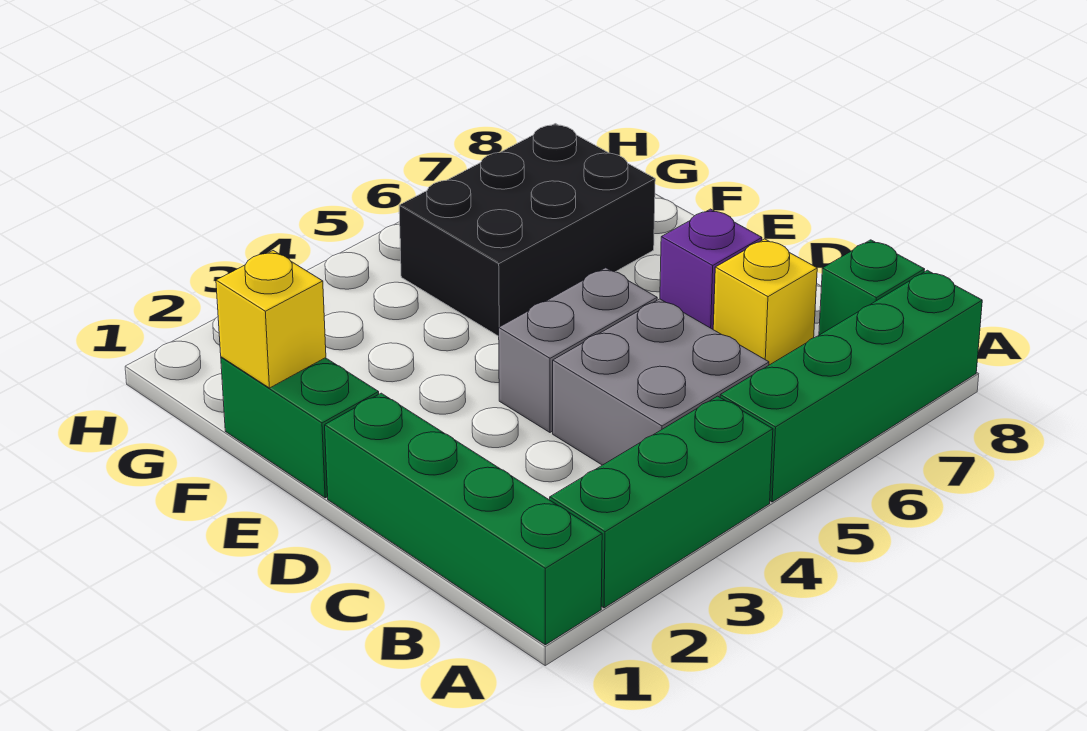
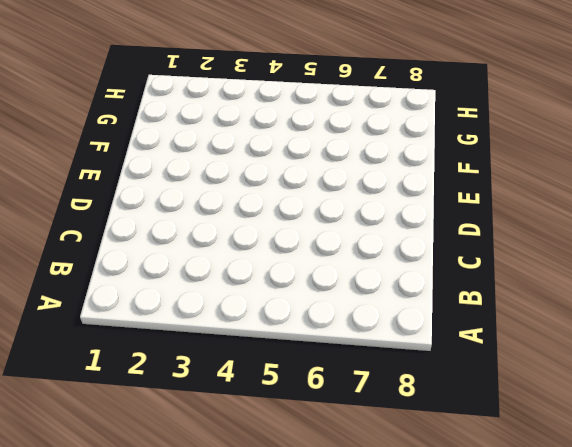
none -> green brick A1:D1 level 1
none -> green brick A2:A4 level 1

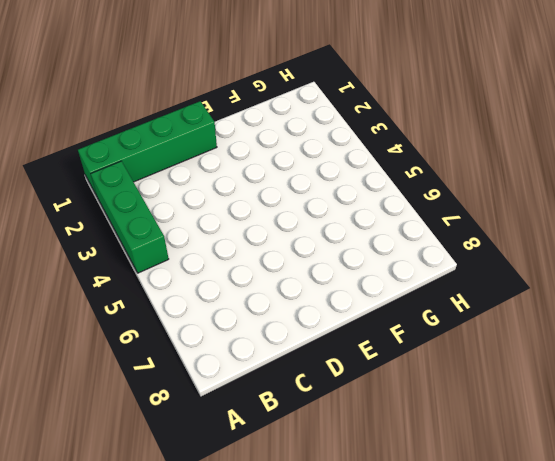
none -> green brick A5:A8 level 1
none -> grey brick B4:C5 level 1

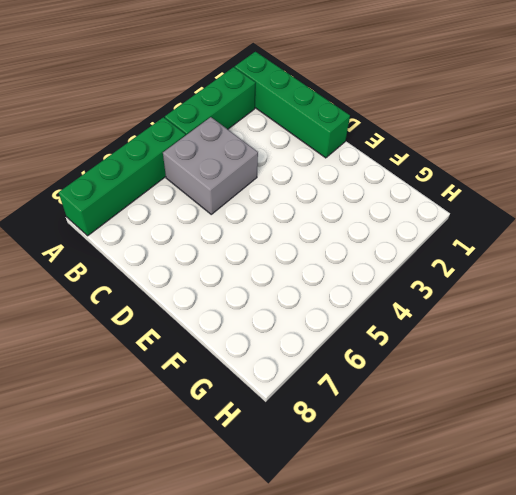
none -> green brick B8 level 1
none -> yellow brick C7 level 1

